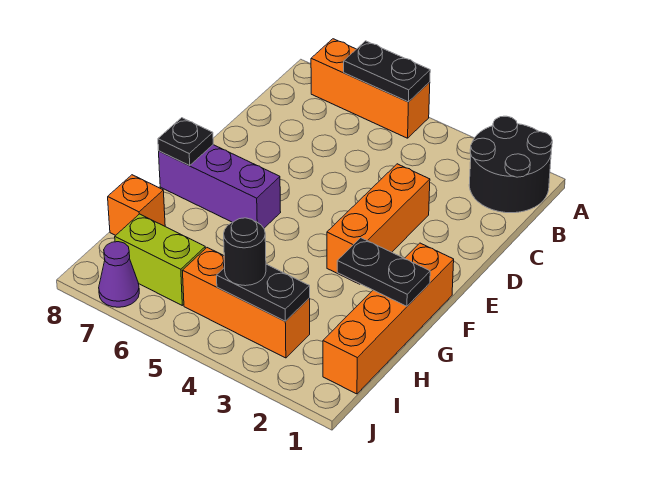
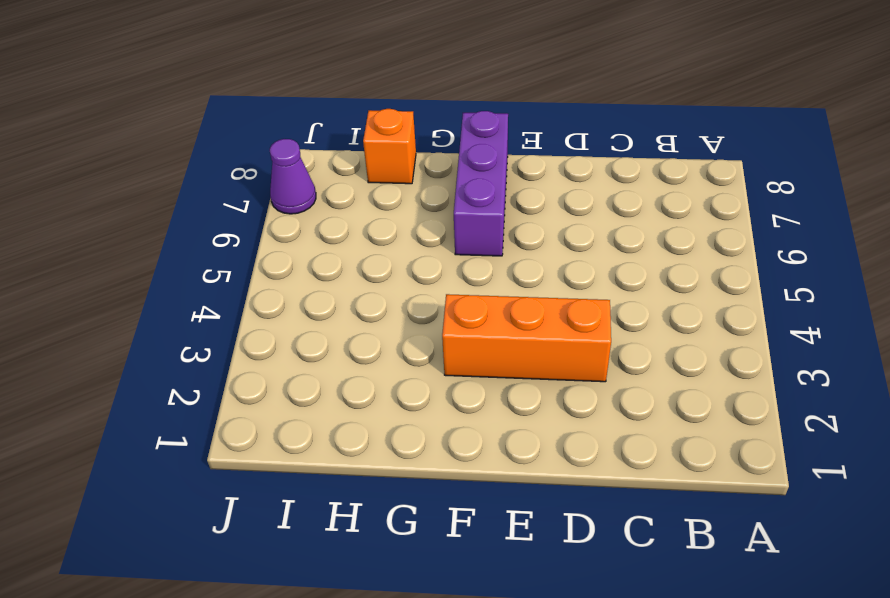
none -> black round brick A1:B2 level 1
none -> orange brick A5:A7 level 1
none -> orange brick F1:I1 level 1

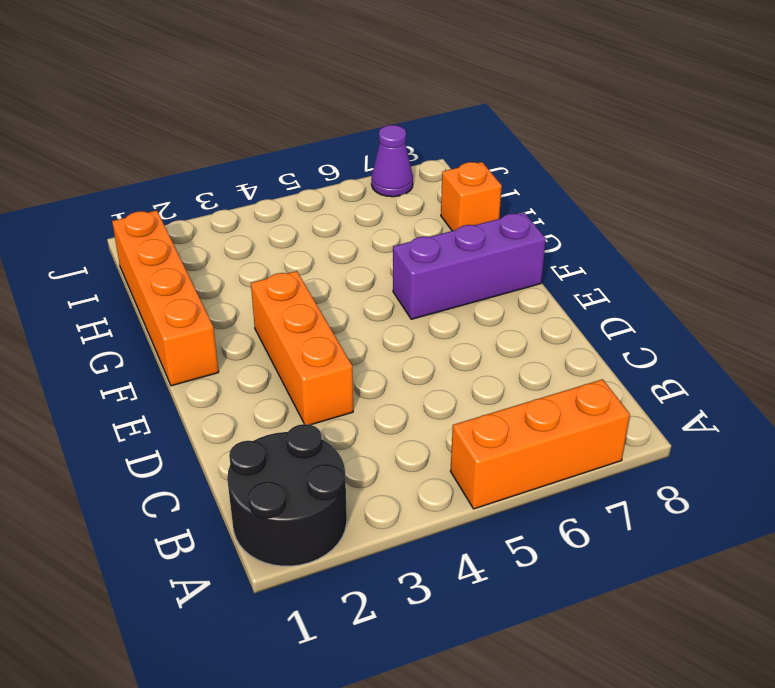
none -> orange brick I3:I5 level 1
none -> lime brick I6:I7 level 1
none -> black plate A5:A6 level 2

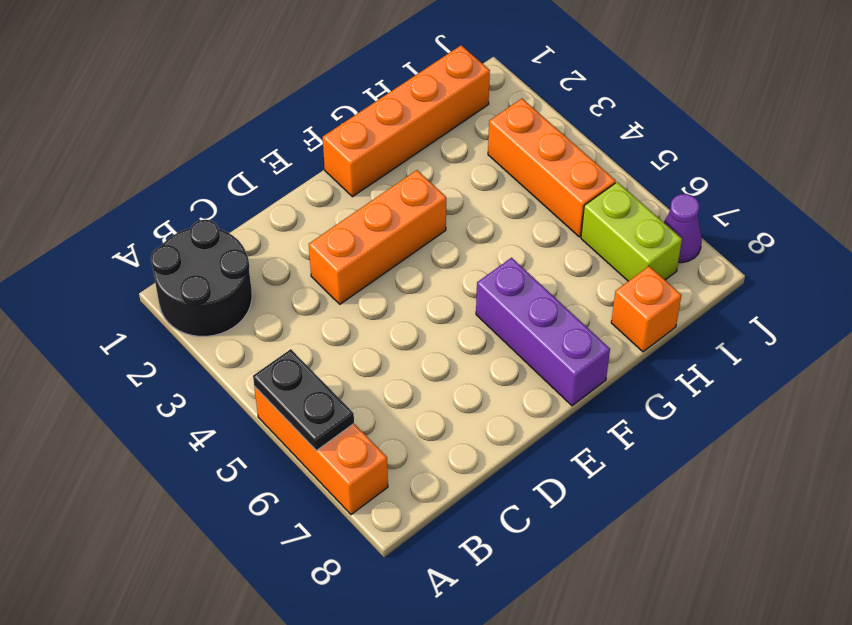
none -> black plate F8 level 2
none -> black plate G1:G2 level 2
none -> black plate I3:I4 level 2

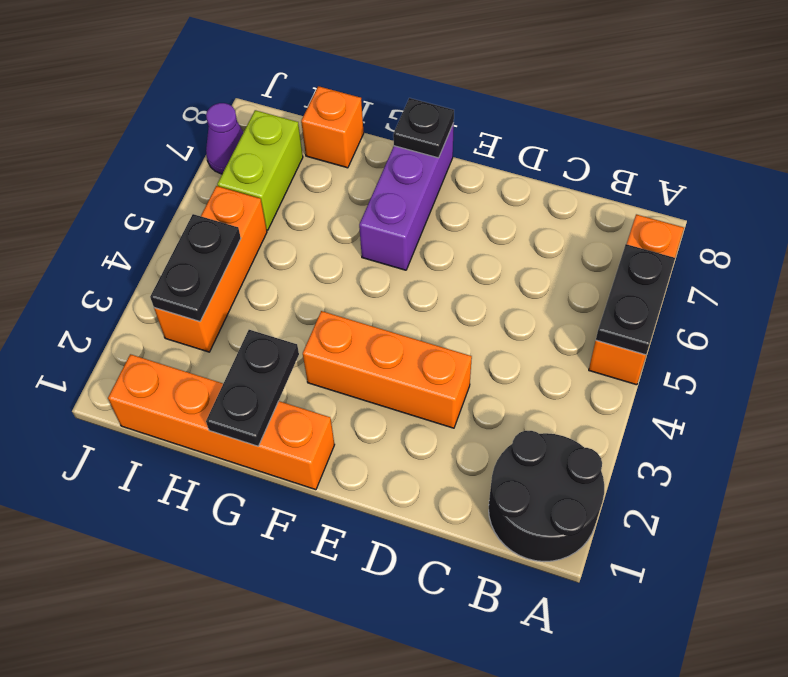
none -> black round brick I4 level 3

